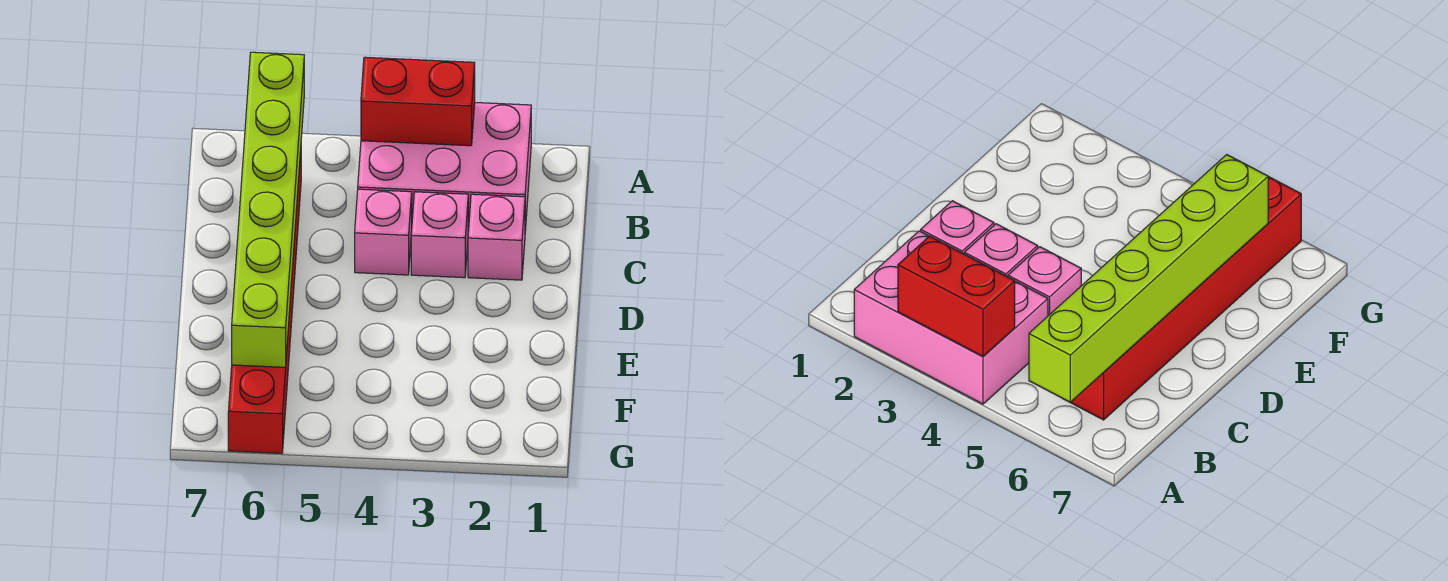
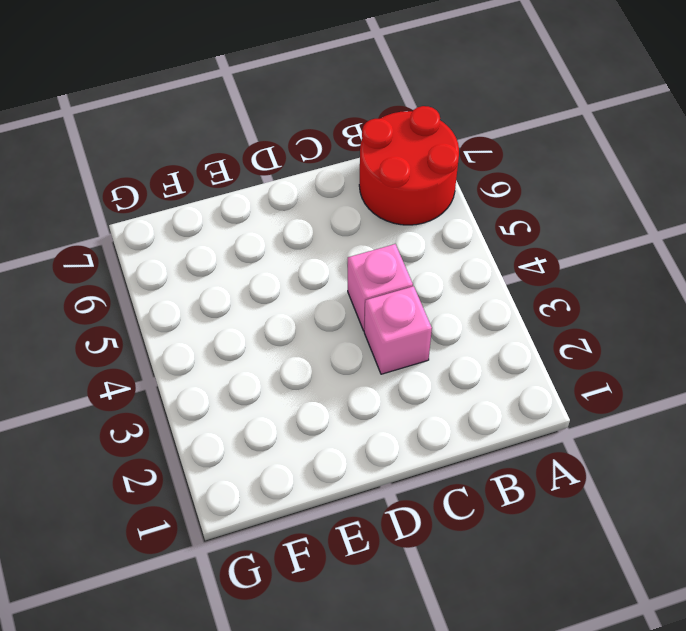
red round brick A6:B7 level 1 -> red brick B6:G6 level 1
none -> pink brick A2:B4 level 1
none -> pink brick C2 level 1

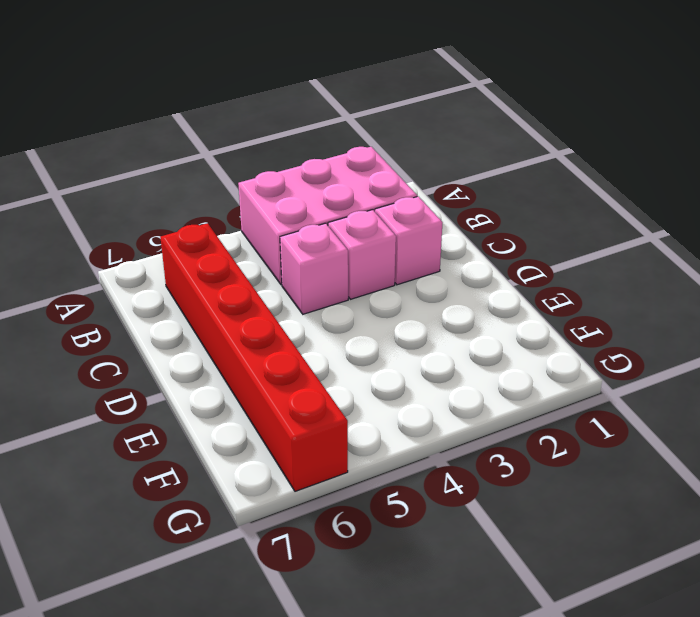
none -> red brick A3:A4 level 2
none -> lime brick A6:F6 level 2

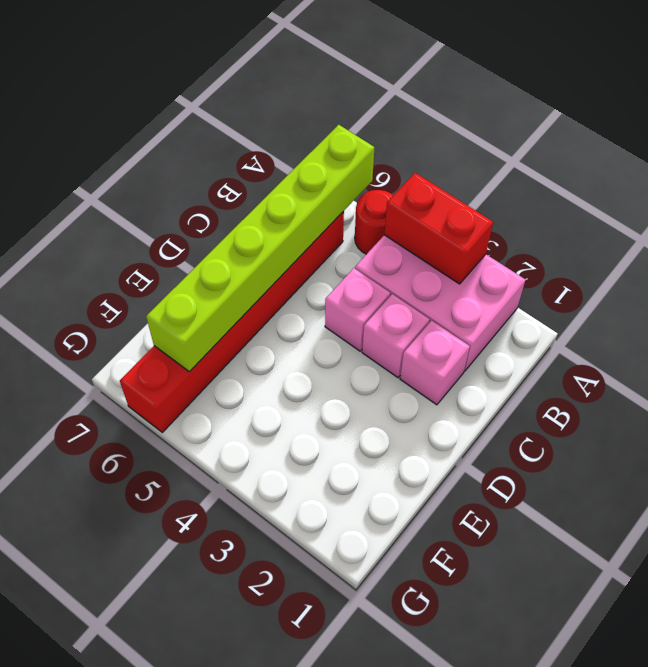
red round brick A5 level 1 -> none

